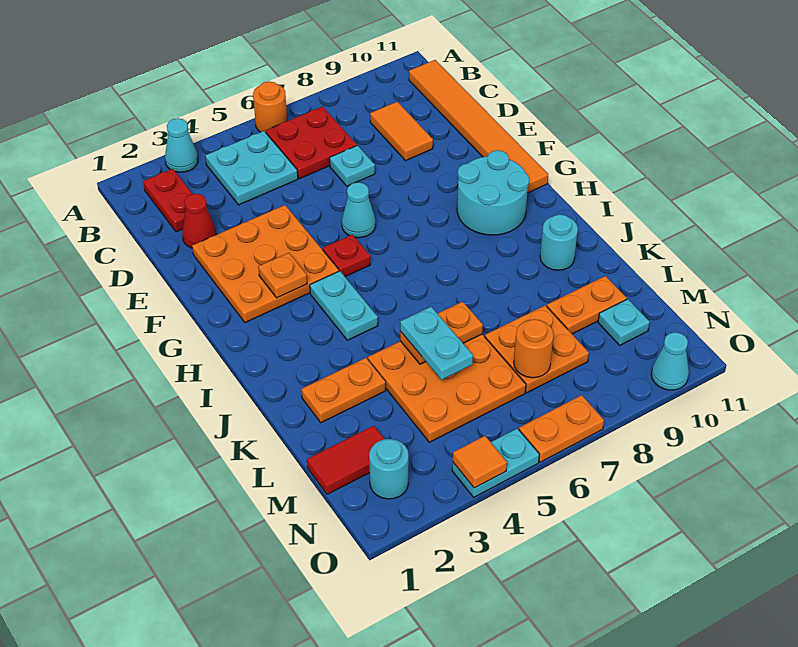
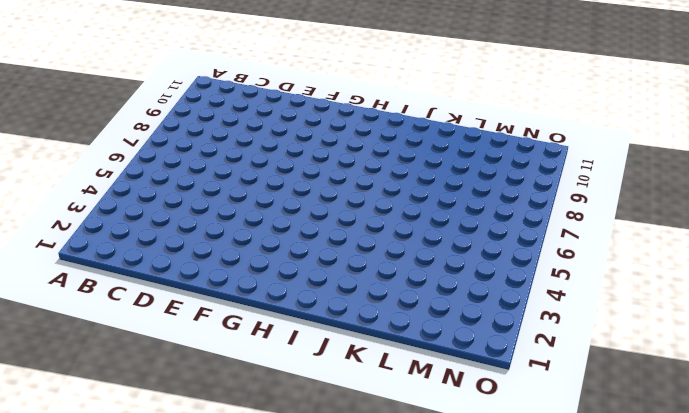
none -> cyan cone A3 level 1
none -> orange round brick A6 level 1
none -> red plate B2:C2 level 1
none -> cyan plate B4:C5 level 1

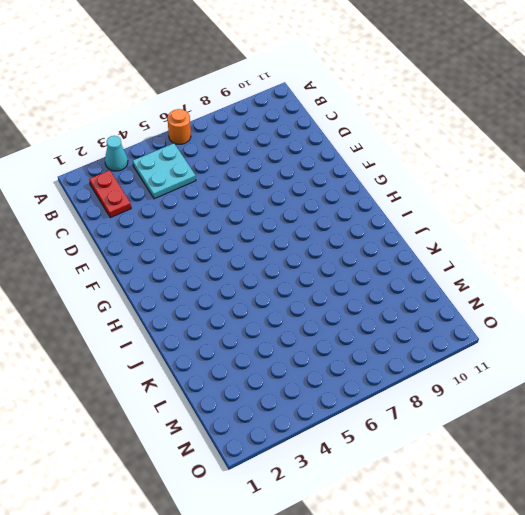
none -> red plate B6:C7 level 1
none -> orange tile B11:G11 level 1
none -> orange tile C9:D9 level 1
none -> red cone D2 level 1

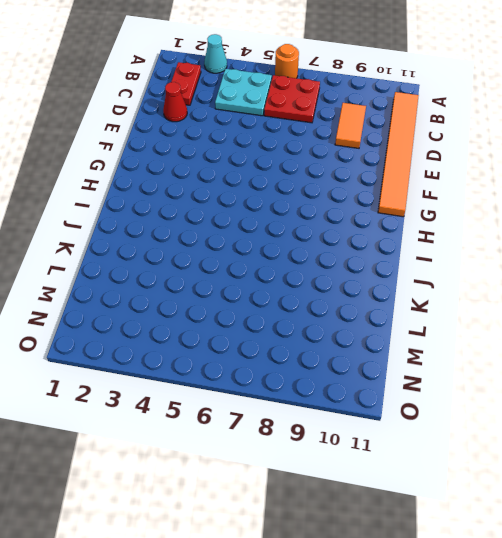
none -> cyan plate D7 level 1
none -> orange plate E2:G4 level 1
none -> cyan cone F6 level 1
none -> red plate G5 level 1

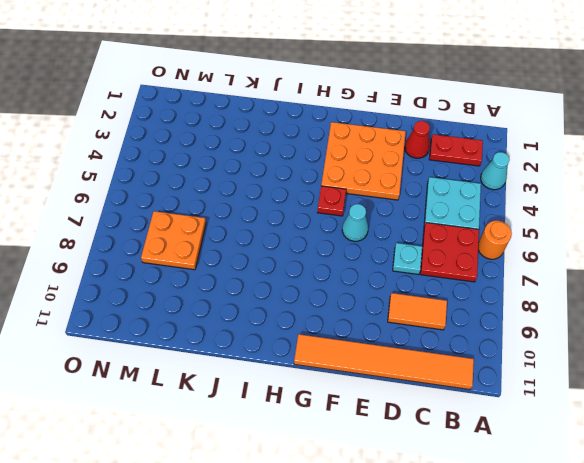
none -> cyan round brick G9:H10 level 1
none -> cyan plate H4:I4 level 1
none -> cyan round brick J10 level 1
none -> orange plate K2:K3 level 1

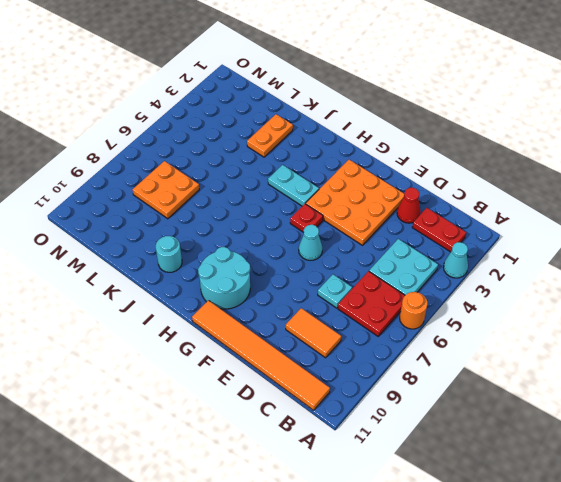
none -> orange plate K4:M6 level 1
none -> orange plate L9:L10 level 1
none -> red tile M1:M2 level 1
none -> cyan plate M10 level 1

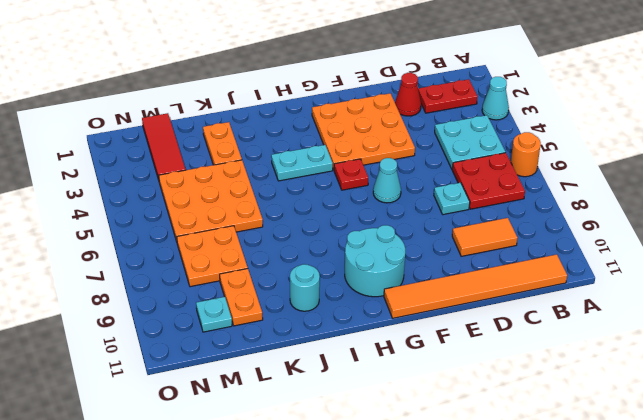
red tile M1:M3 level 1 -> red tile M1:M2 level 1
none -> cyan round brick N2 level 1
none -> cyan plate O4:O5 level 1
none -> orange plate O6:O7 level 1
none -> cyan cone O10 level 1

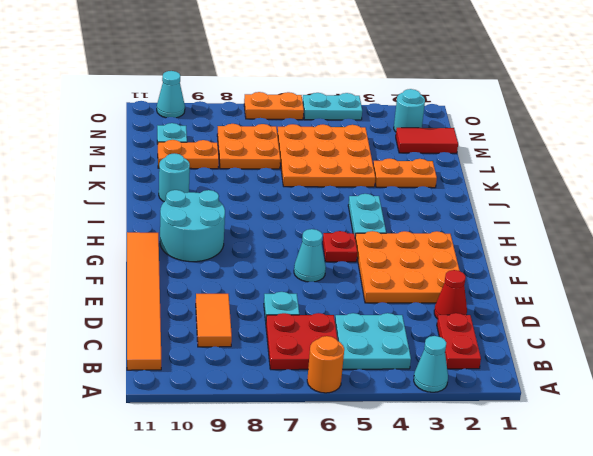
none -> orange plate G3 level 2
none -> orange plate K5:K6 level 2
none -> orange round brick M7 level 2
none -> orange tile O4 level 2

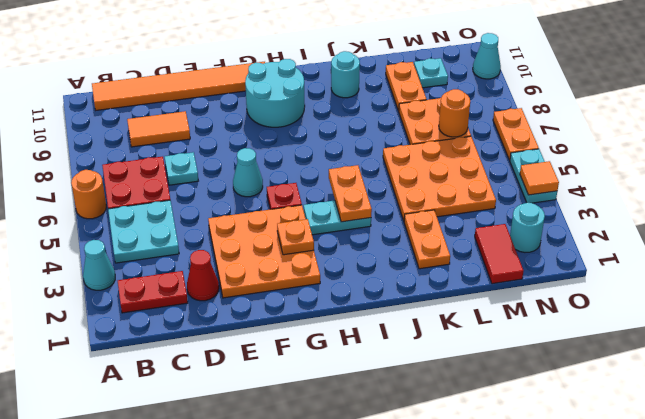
orange plate I4:I5 level 2 -> orange plate K5:K6 level 2
none -> cyan plate K5:L5 level 3

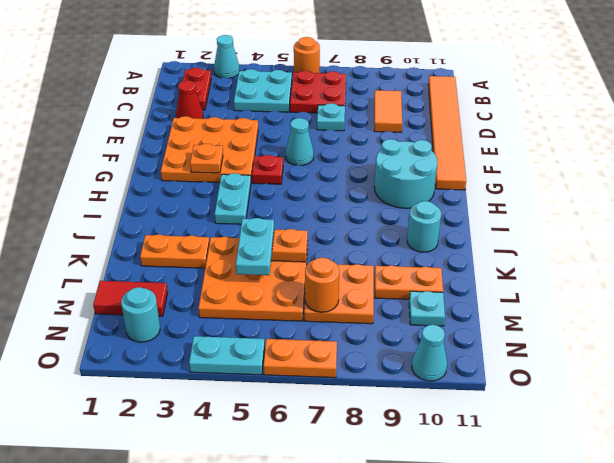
none -> orange tile O4 level 2

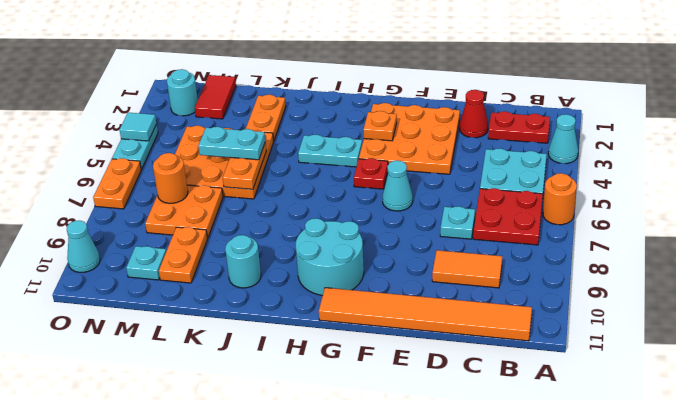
cyan tile O4 level 2 -> orange tile O4 level 2

